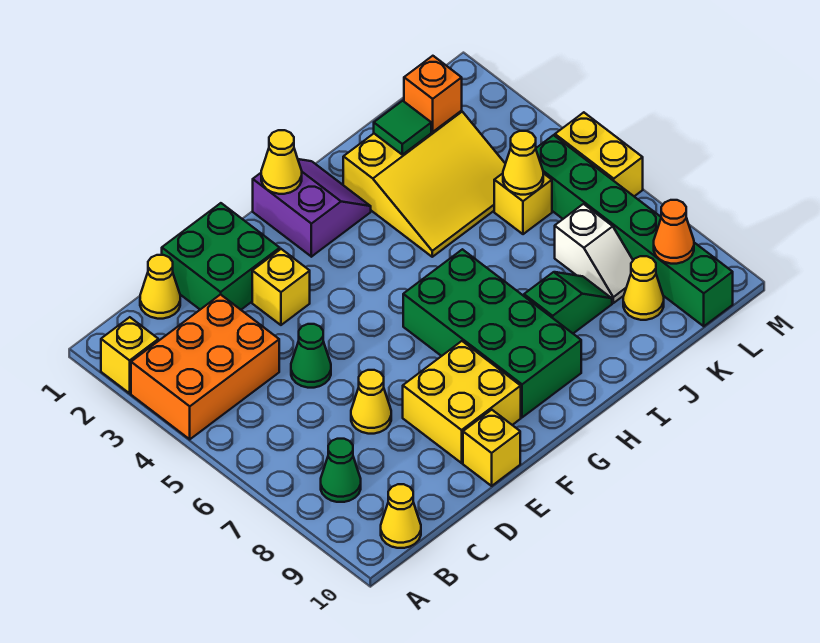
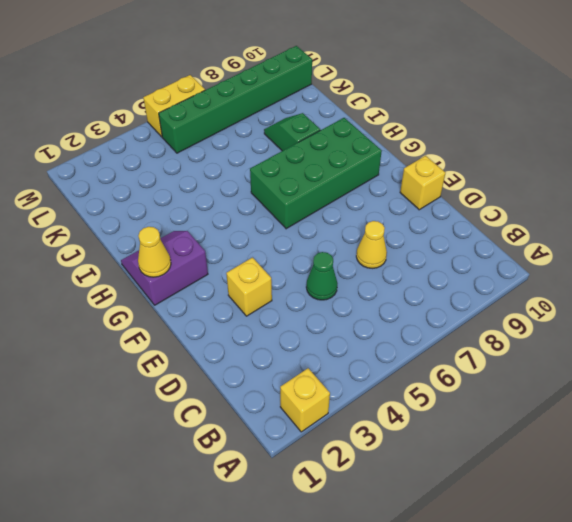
none -> orange brick A3:C4 level 1
none -> green cone B8 level 1
none -> yellow cone B10 level 1

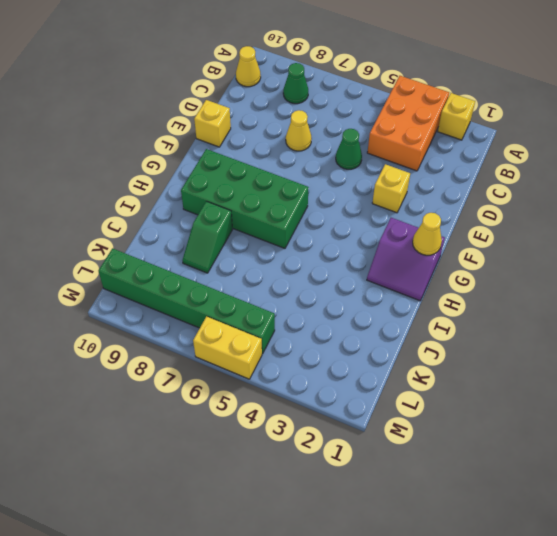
none -> yellow cone C1 level 1
none -> green brick D1:E2 level 1
none -> yellow brick E8:F9 level 1

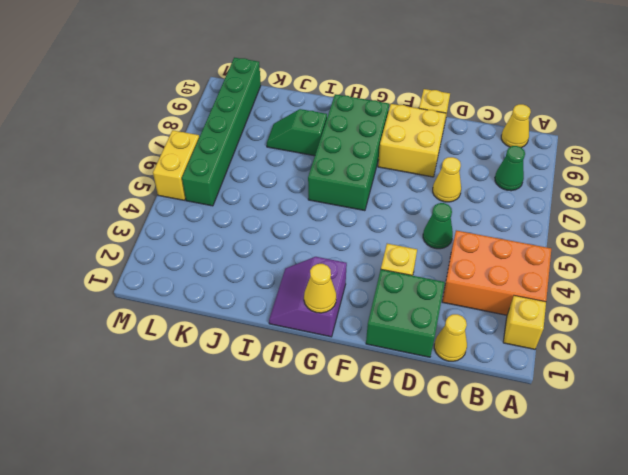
none -> yellow slope I2:K4 level 1 top 2
none -> yellow brick K5 level 1
none -> white slope K7:K8 level 1 top 7

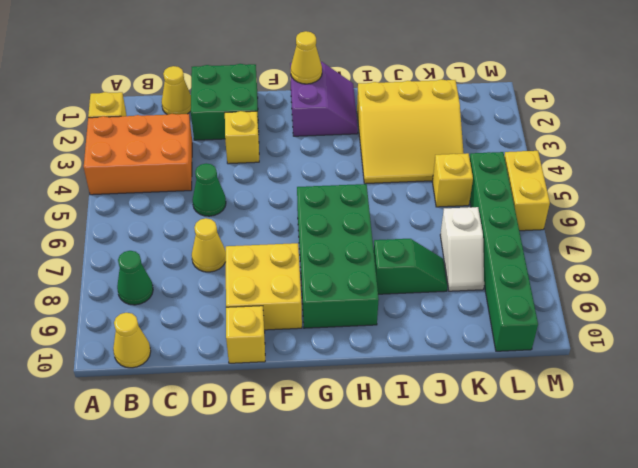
none -> yellow cone K9 level 1
none -> green tile J2 level 2
none -> orange brick K2 level 2

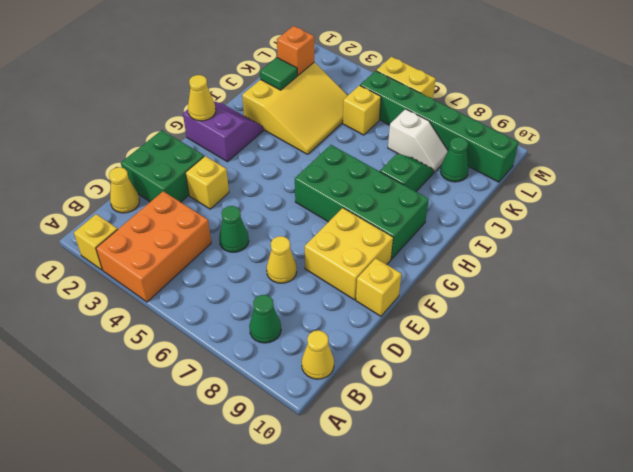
green cone K9 level 1 -> yellow cone K9 level 1
none -> yellow cone K5 level 2
none -> orange cone L9 level 2

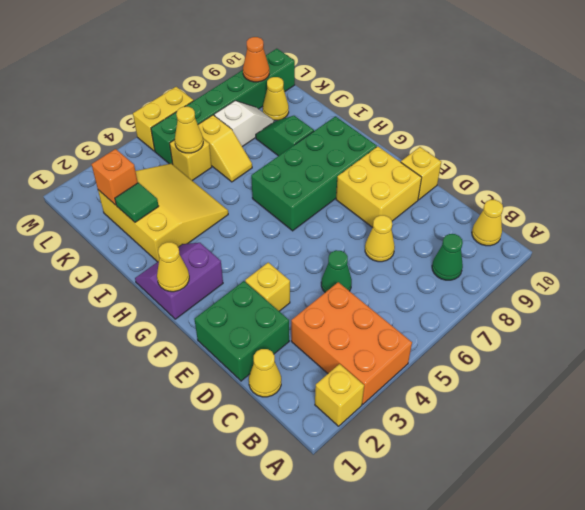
yellow slope J6:K6 level 1 top K -> none

